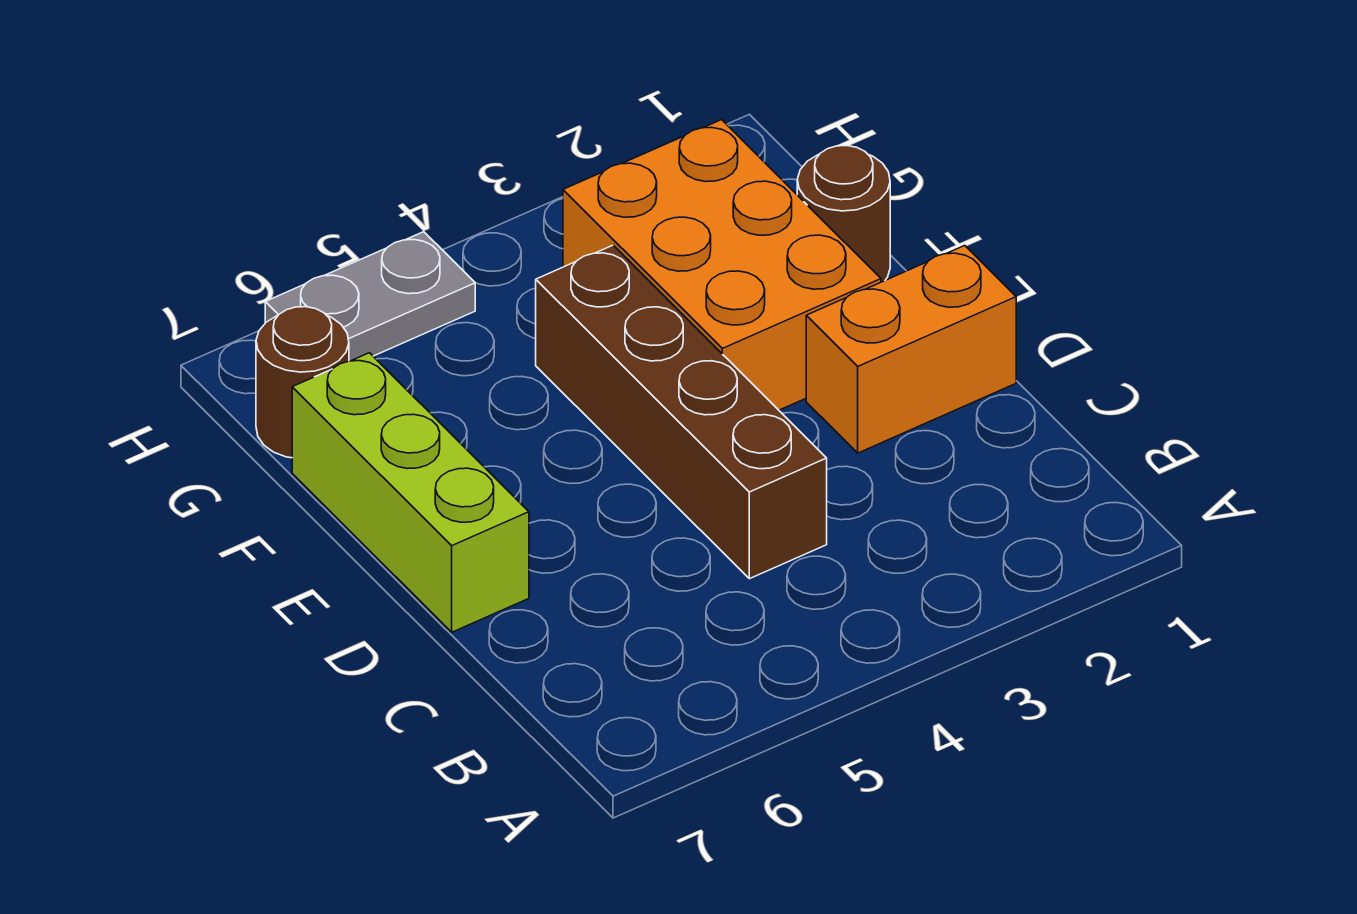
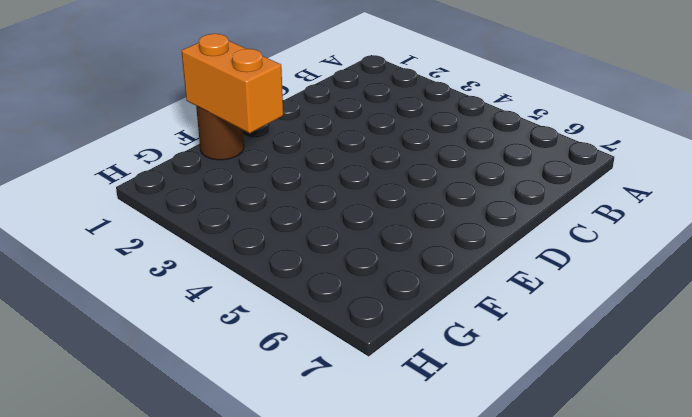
orange brick F1:F2 level 2 -> orange brick D1:D2 level 1
none -> brown brick C4:F4 level 1
none -> lime brick D7:F7 level 1

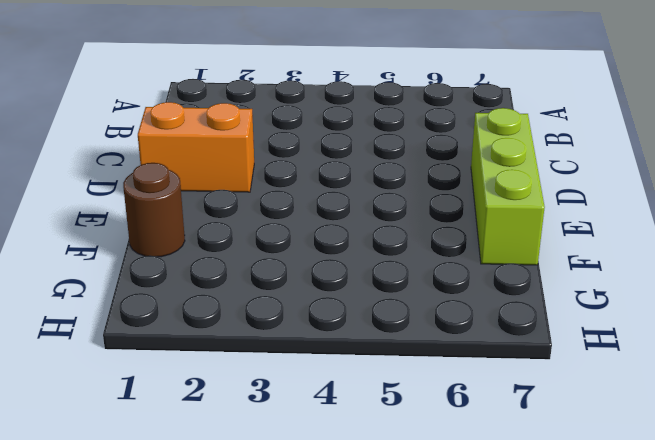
none -> brown brick C4:F4 level 1
none -> orange brick E2:G3 level 1

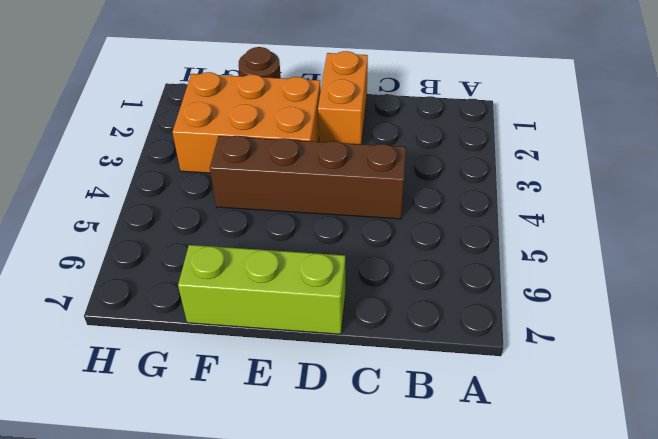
none -> brown round brick G7 level 1
none -> grey plate H5:H6 level 1

